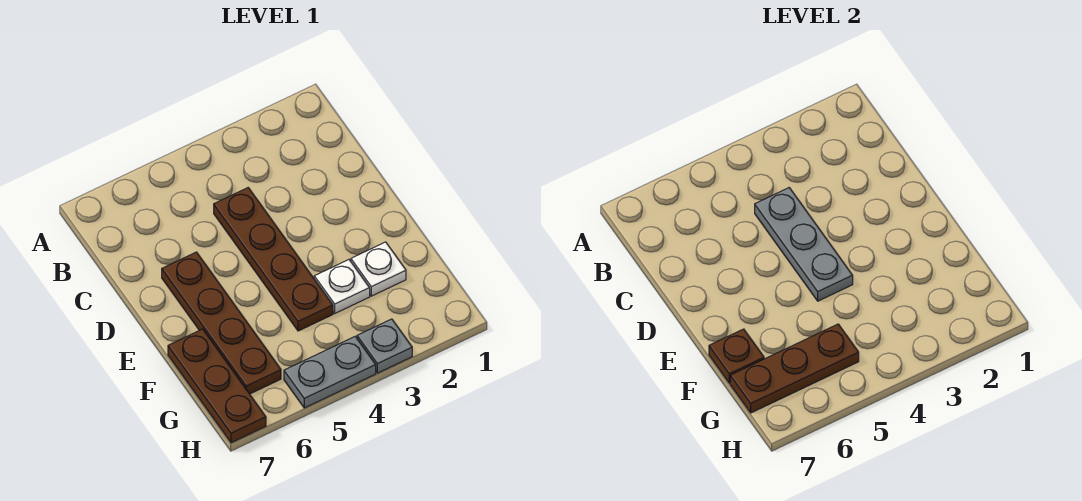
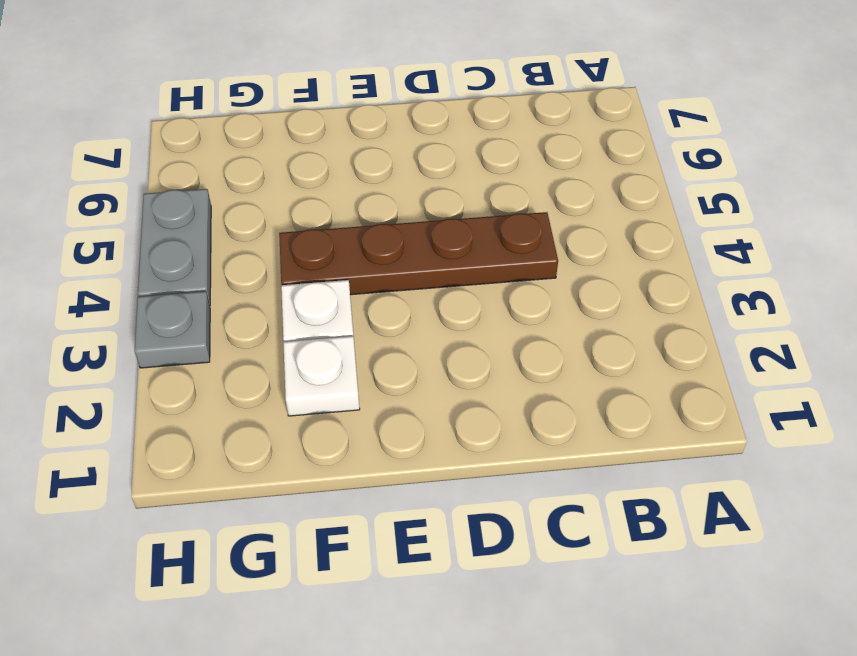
none -> brown plate D6:G6 level 1
none -> brown plate F7:H7 level 1

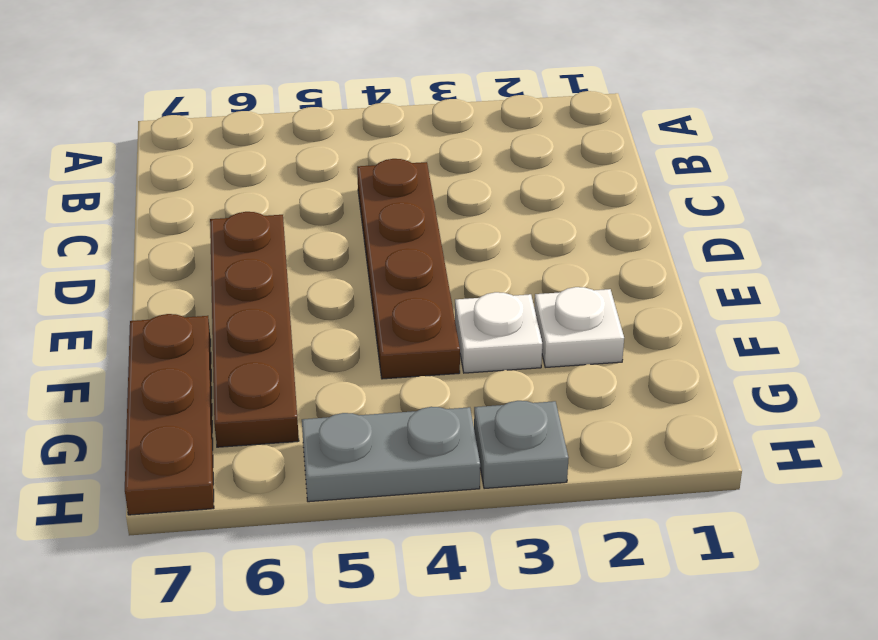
none -> grey plate C4:E4 level 2
none -> brown plate F7 level 2

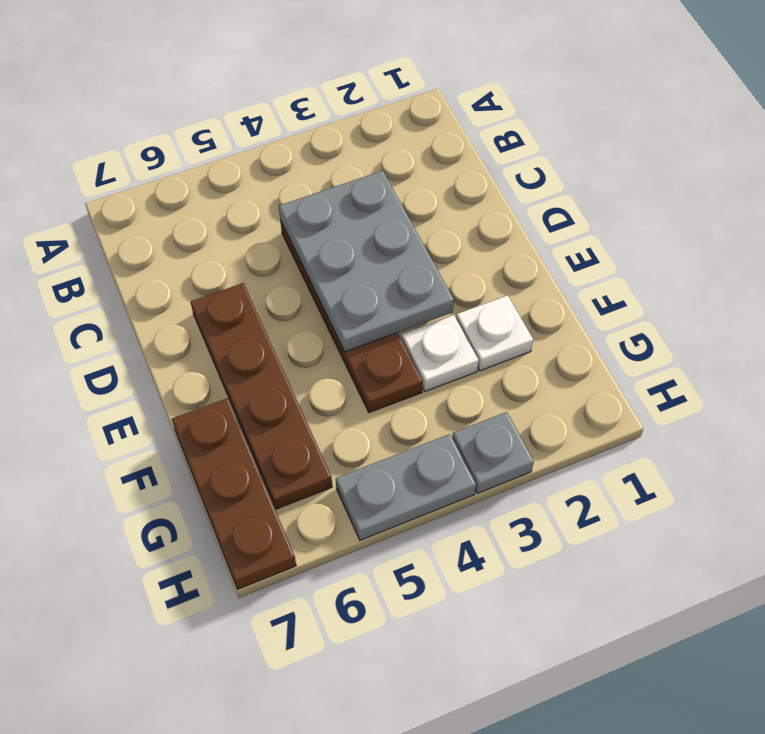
grey plate C3:E4 level 2 -> grey plate C4:E4 level 2
none -> brown plate F7 level 2
none -> brown plate G5:G7 level 2

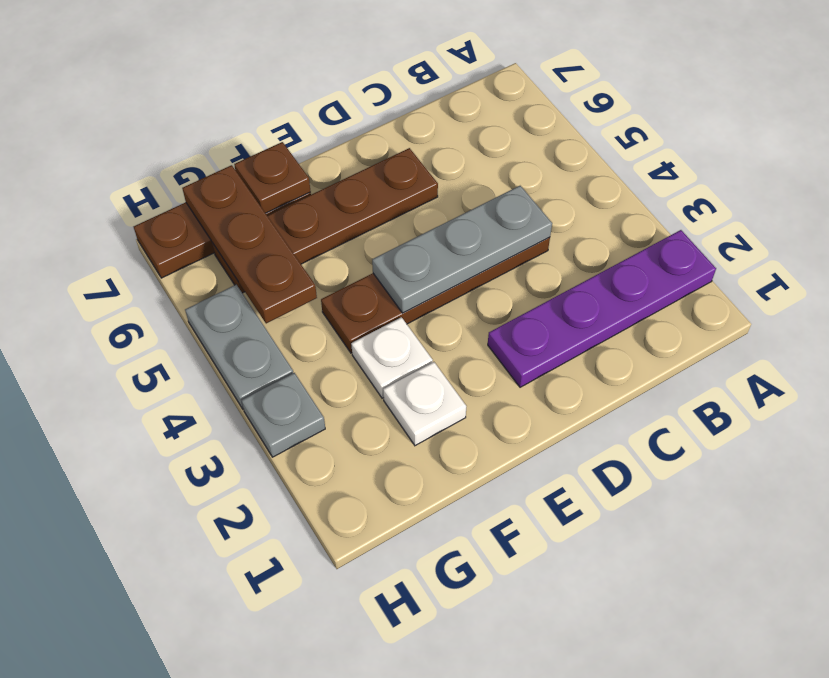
purple plate A2:D2 level 1 -> none

